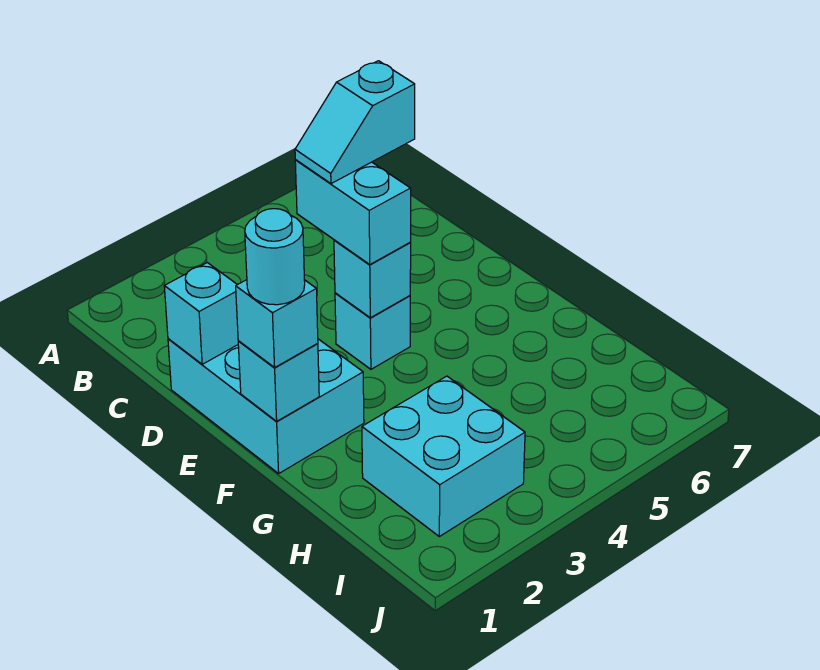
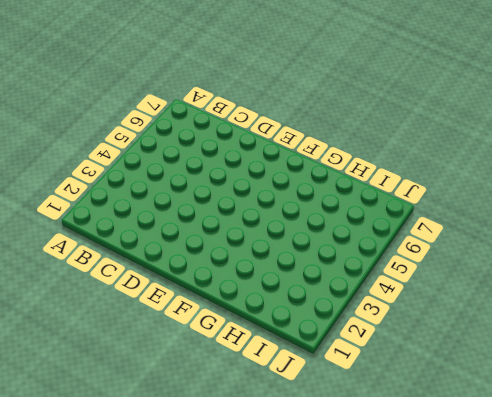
none -> cyan brick D1:F2 level 1
none -> cyan brick E4 level 1

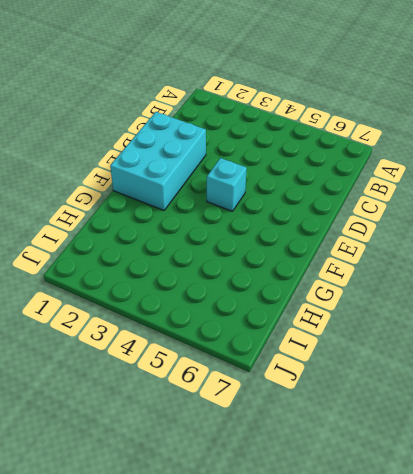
none -> cyan brick H2:I3 level 1
none -> cyan brick D1 level 2

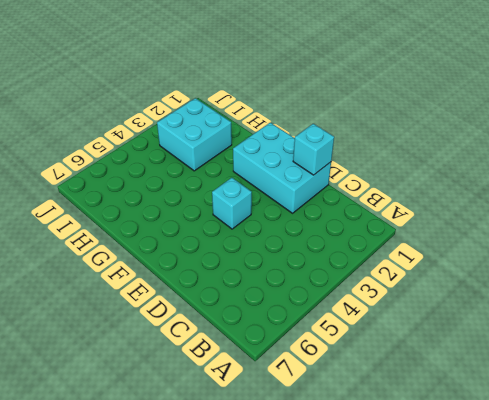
none -> cyan brick E4 level 2
none -> cyan brick F1 level 2

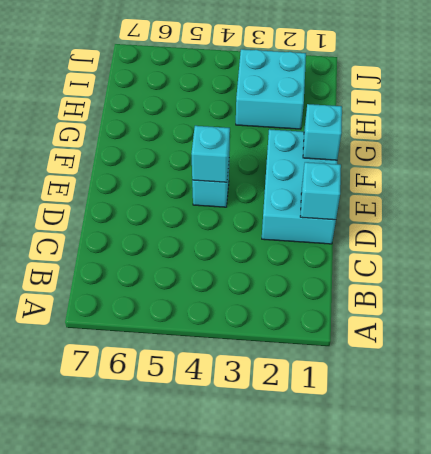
none -> cyan brick D4:E4 level 3
none -> cyan brick F1 level 3

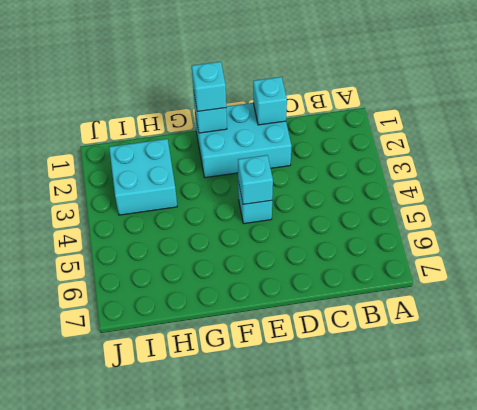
none -> cyan brick D4:E4 level 3
none -> cyan slope D4:D5 level 4 top 5

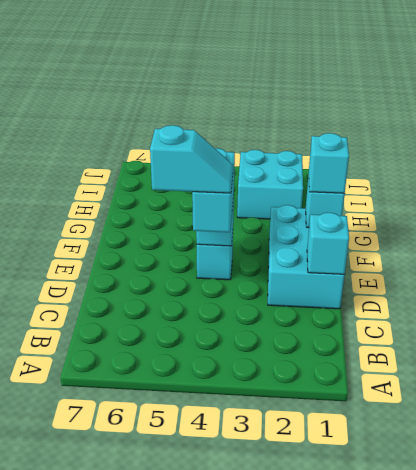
none -> cyan round brick F1 level 4

